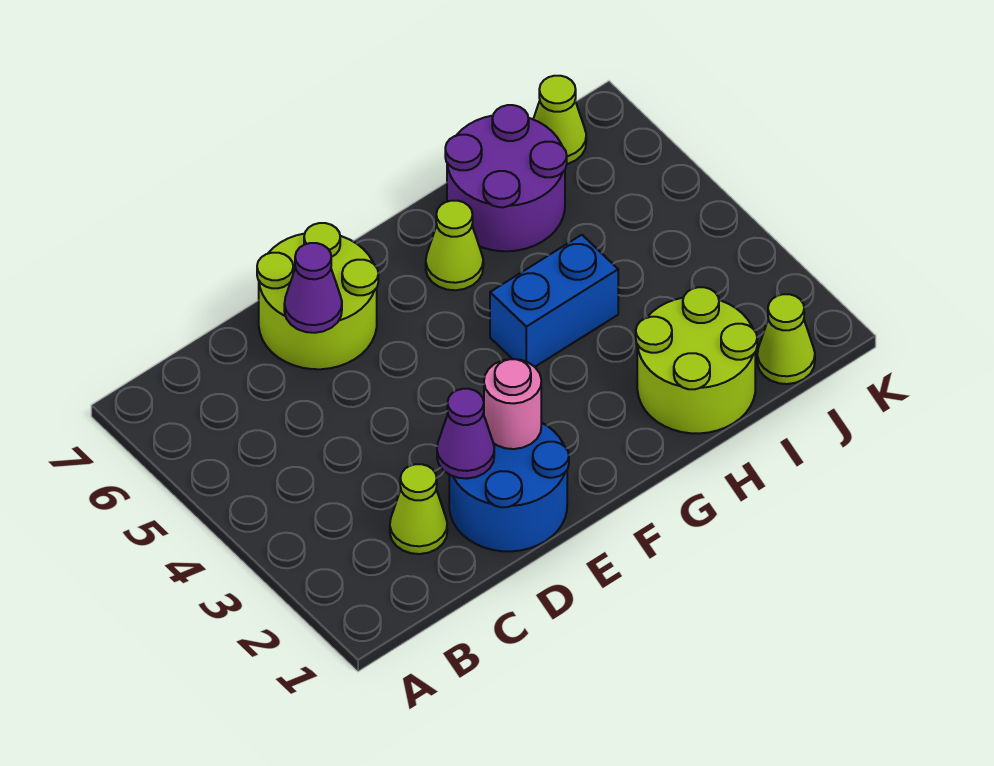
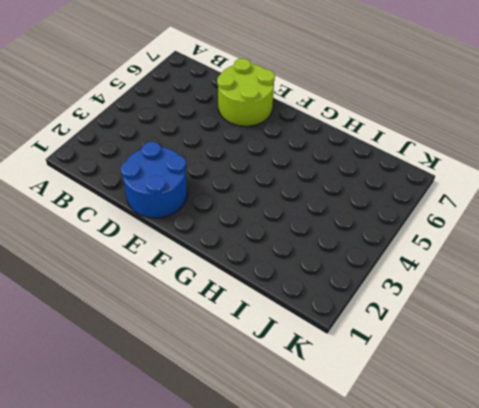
none -> lime cone C2 level 1
none -> blue brick G4:H4 level 1
none -> lime cone G6 level 1

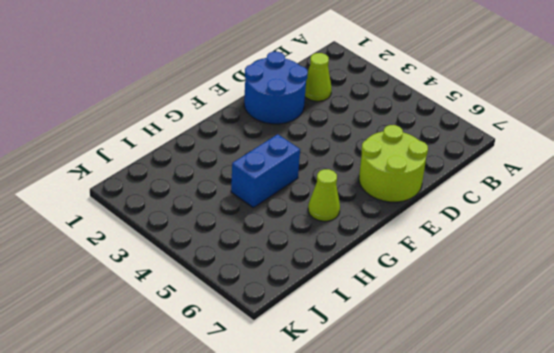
none -> lime round brick H1:I2 level 1
none -> purple round brick H6:I7 level 1
none -> lime cone J1 level 1

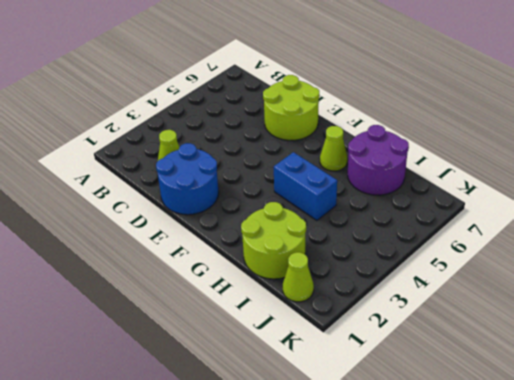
none -> lime cone J7 level 1
none -> purple cone D2 level 2
none -> purple cone D6 level 2

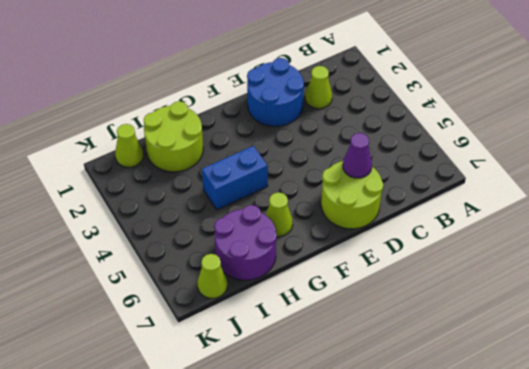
none -> purple cone D2 level 2
none -> pink round brick E2 level 2

